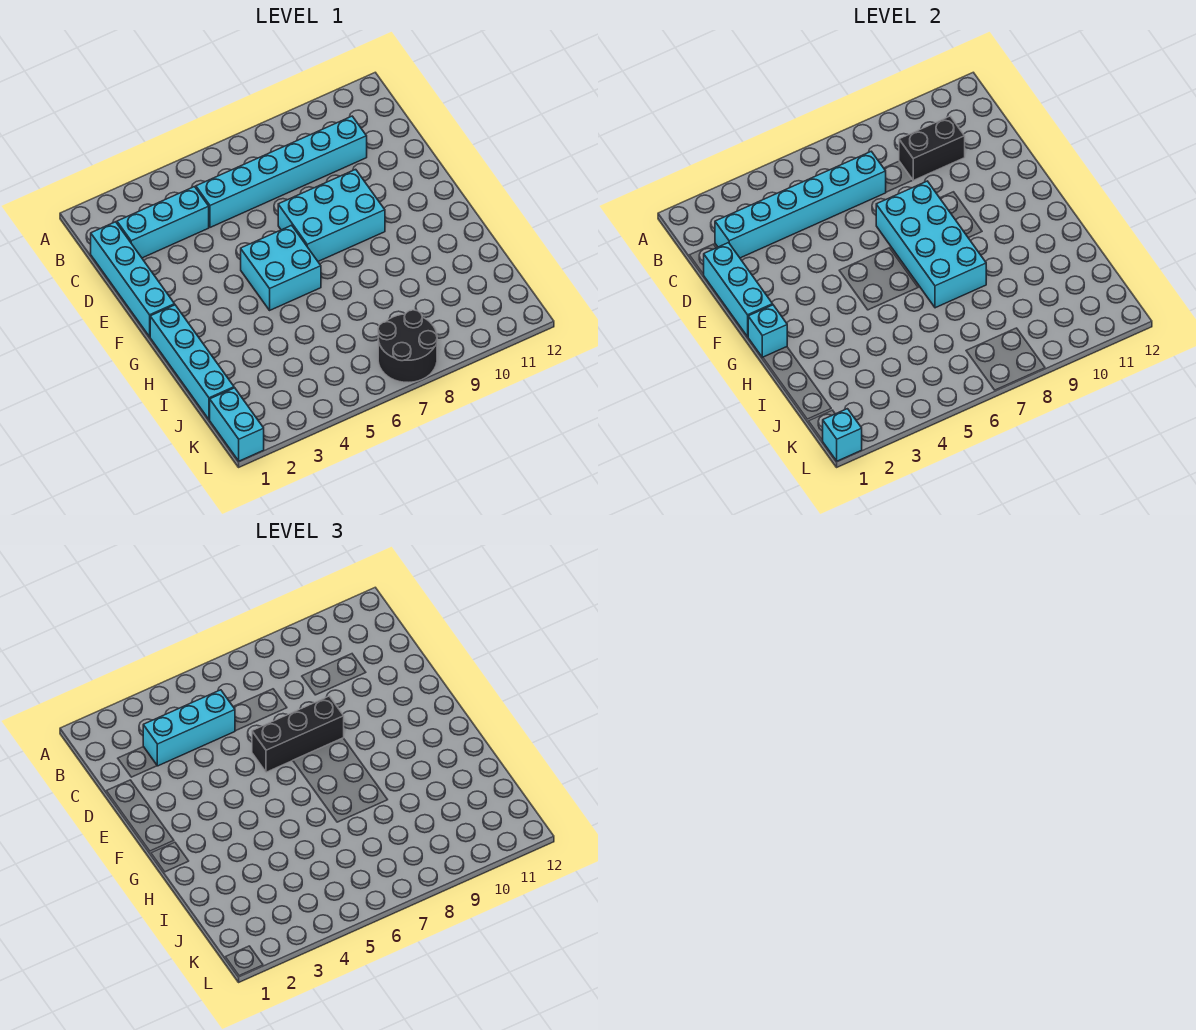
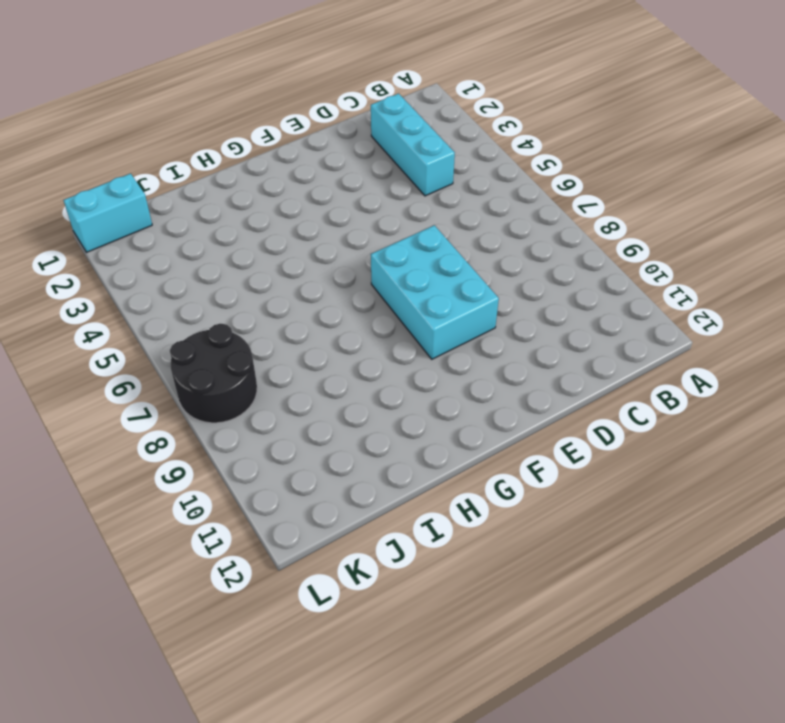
none -> cyan brick C1:F1 level 1
none -> cyan brick C5:C10 level 1
none -> cyan brick F5:G6 level 1

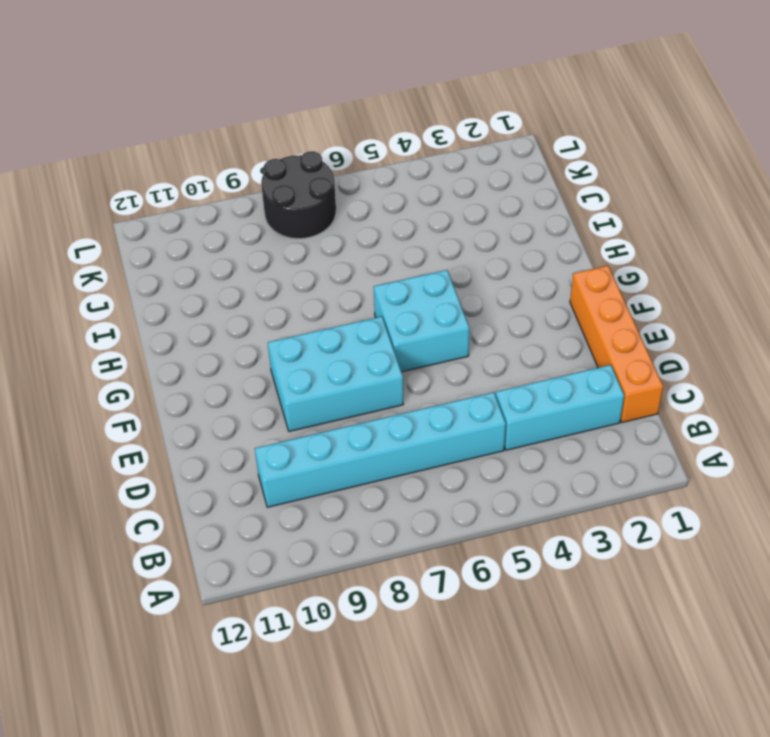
orange brick C1:F1 level 1 -> cyan brick C1:F1 level 1
none -> cyan brick G1:J1 level 1
none -> cyan brick K1:L1 level 1
none -> cyan brick C2:C7 level 2

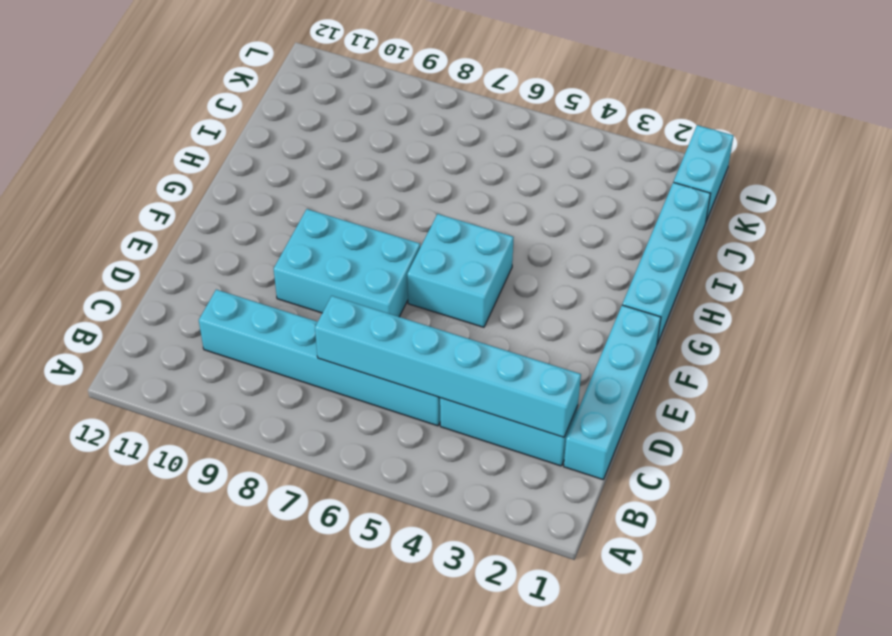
none -> black round brick K7:L8 level 1
none -> black brick C9:C10 level 2
none -> cyan brick D1:F1 level 2

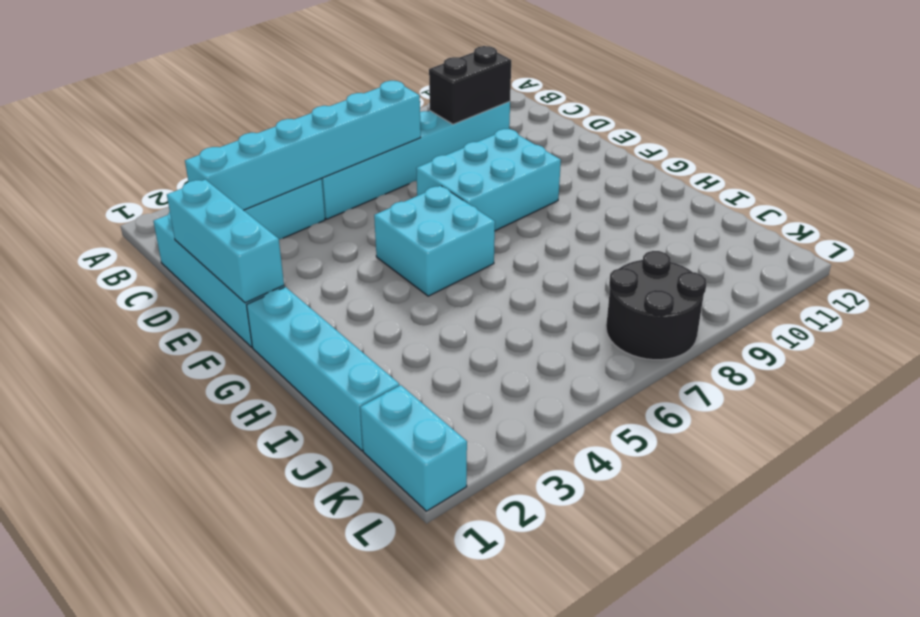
none -> cyan brick E7:H8 level 2
none -> cyan brick G1 level 2
none -> cyan brick L1 level 2

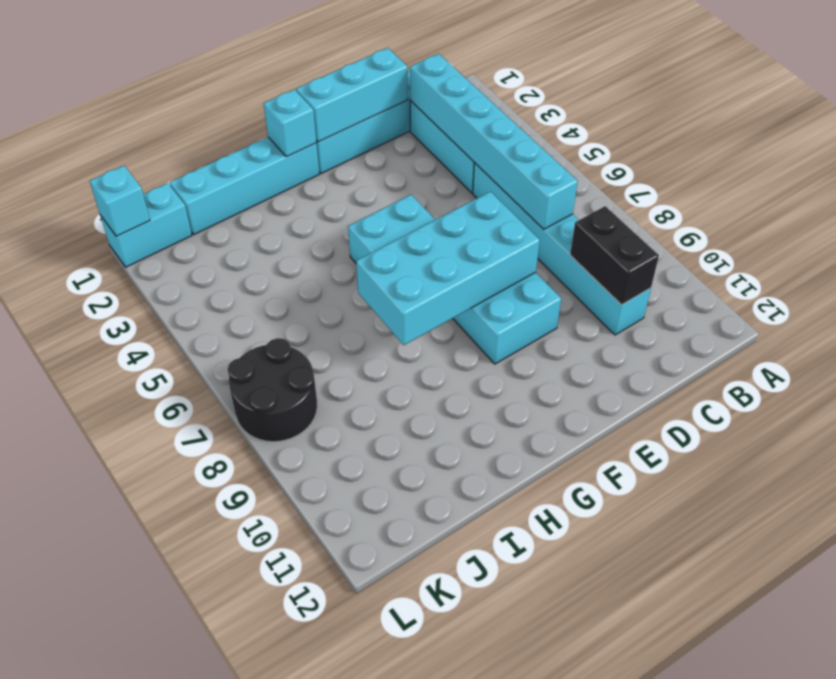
none -> cyan brick C3:C5 level 3
none -> black brick E6:E8 level 3

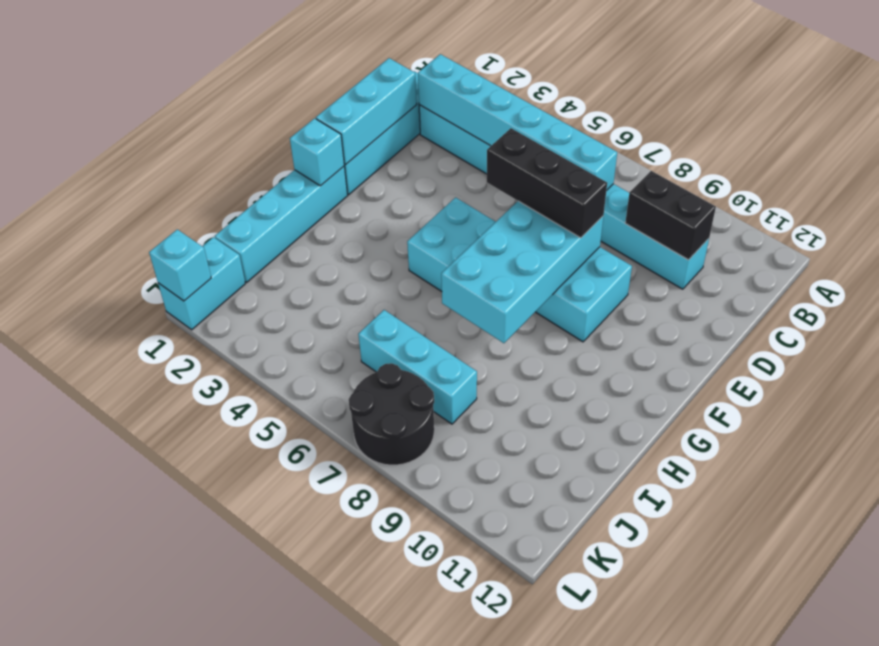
cyan brick J6:J8 level 1 -> cyan brick C3:C5 level 3

